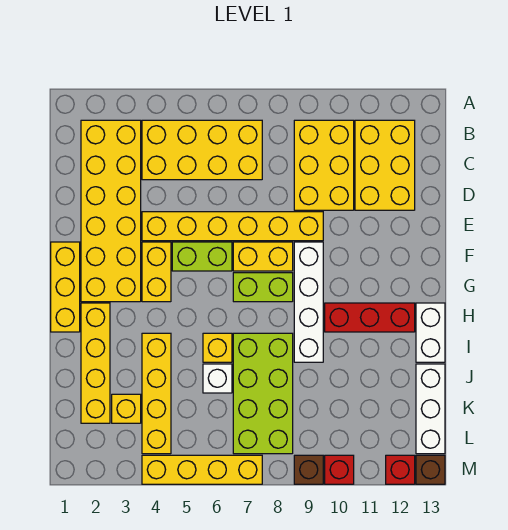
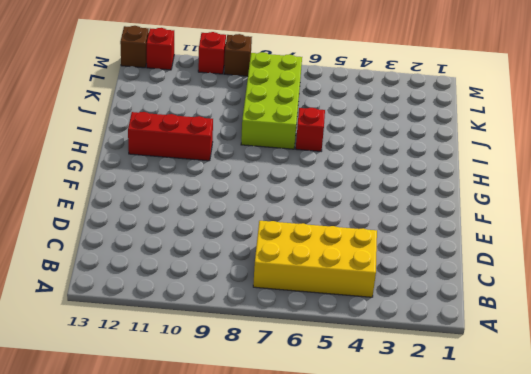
red brick I6 level 1 -> yellow brick I6 level 1
none -> yellow brick B2:G3 level 1
none -> yellow brick B9:D10 level 1
none -> yellow brick B11:D12 level 1

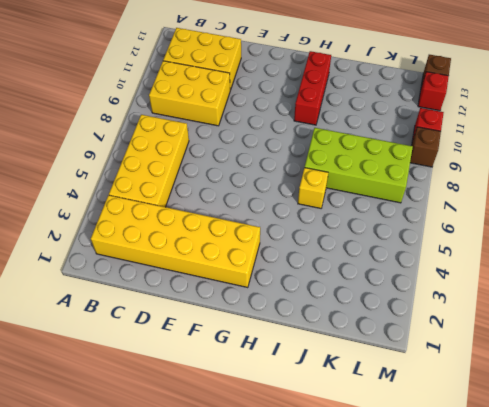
none -> yellow brick E4:E9 level 1
none -> yellow brick F1:H1 level 1
none -> yellow brick F4:G4 level 1

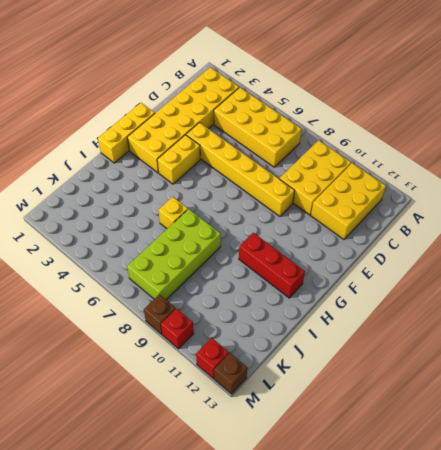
none -> lime brick F5:F6 level 1
none -> yellow brick F7:F8 level 1
none -> white brick F9:I9 level 1

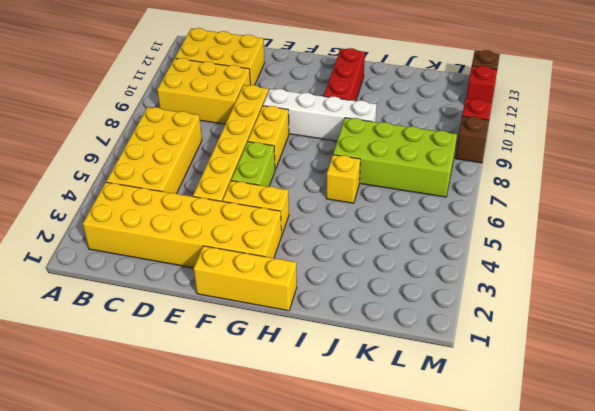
none -> lime brick G7:G8 level 1
none -> yellow brick H2:K2 level 1
none -> white brick H13:I13 level 1

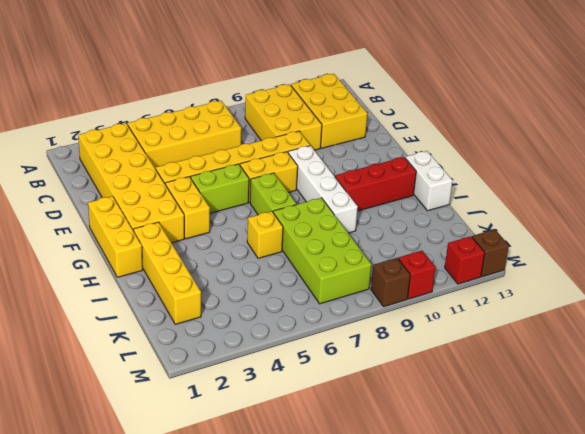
lime brick G7:H7 level 1 -> lime brick G7:G8 level 1
none -> yellow brick I4:L4 level 1
none -> white brick J6 level 1
none -> white brick J13:L13 level 1

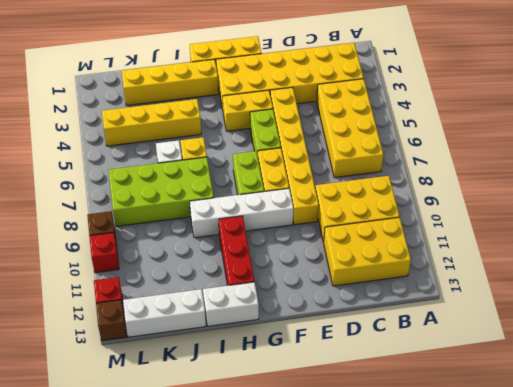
none -> yellow brick K3 level 1
none -> yellow brick M4:M7 level 1

